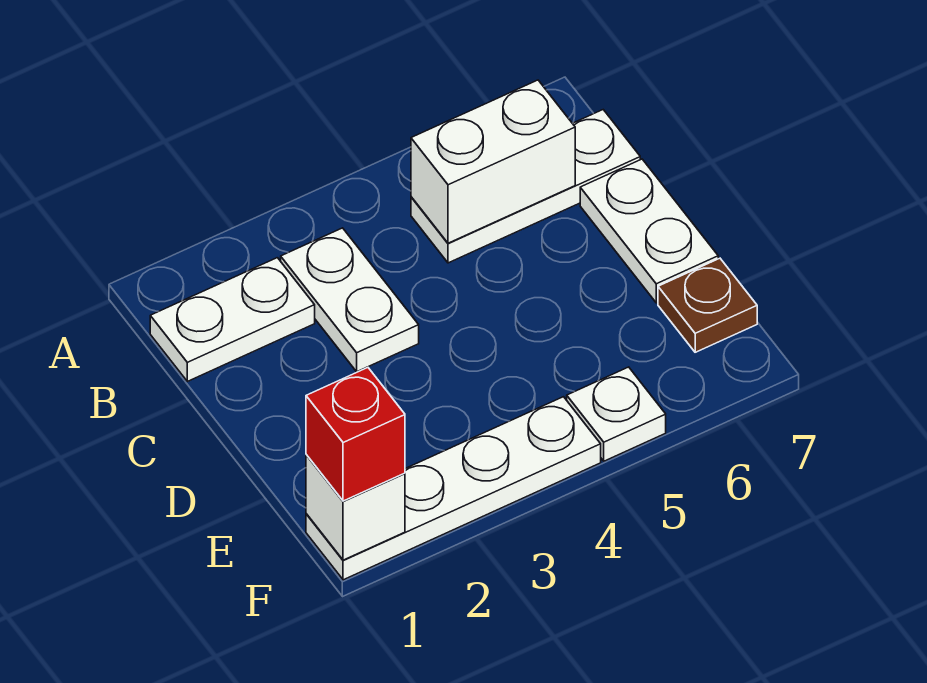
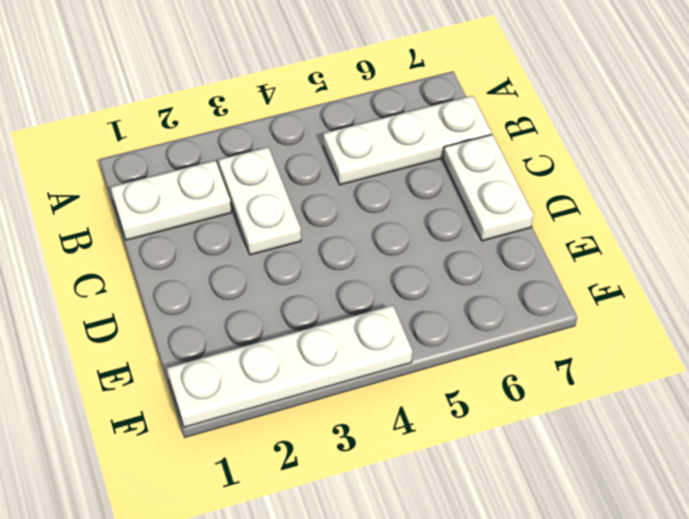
none -> brown plate E7 level 1
none -> white plate F5 level 1

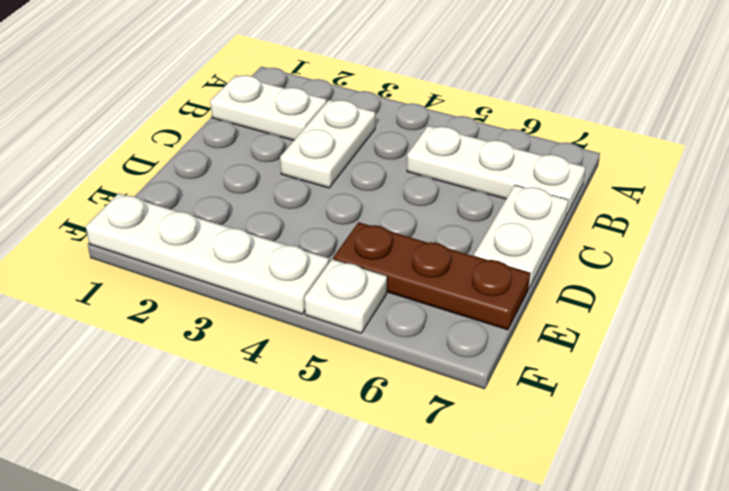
brown plate E5:E7 level 1 -> brown plate E7 level 1
none -> white brick B5:B6 level 2
none -> white brick F1 level 2

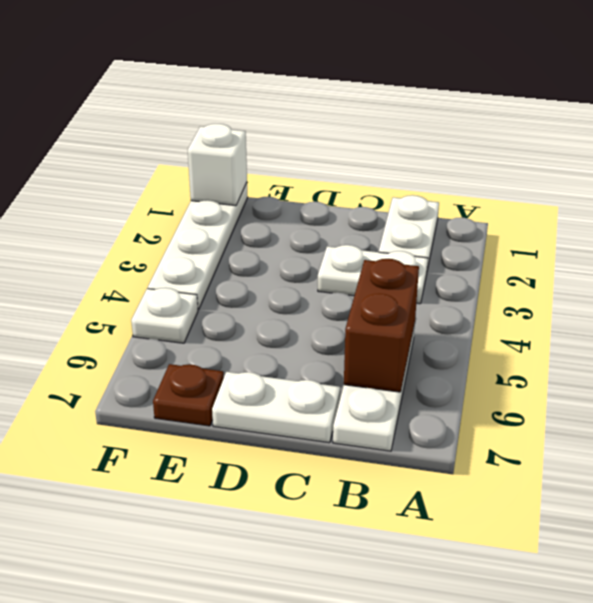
brown brick B5:B6 level 2 -> white brick B5:B6 level 2
none -> red brick F1 level 3

